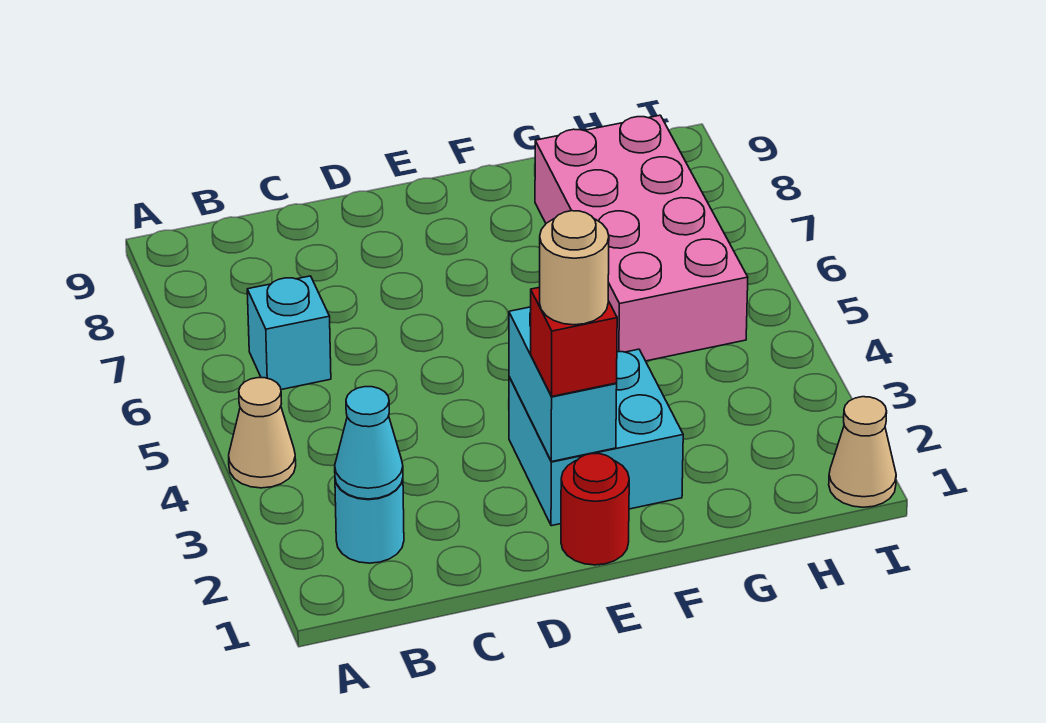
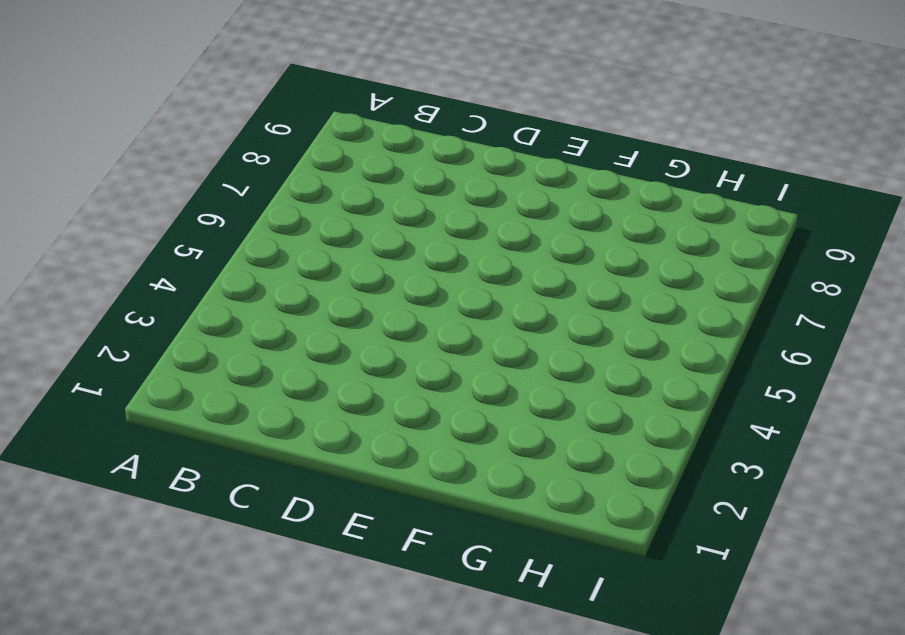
none -> tan cone A4 level 1
none -> cyan round brick B2 level 1

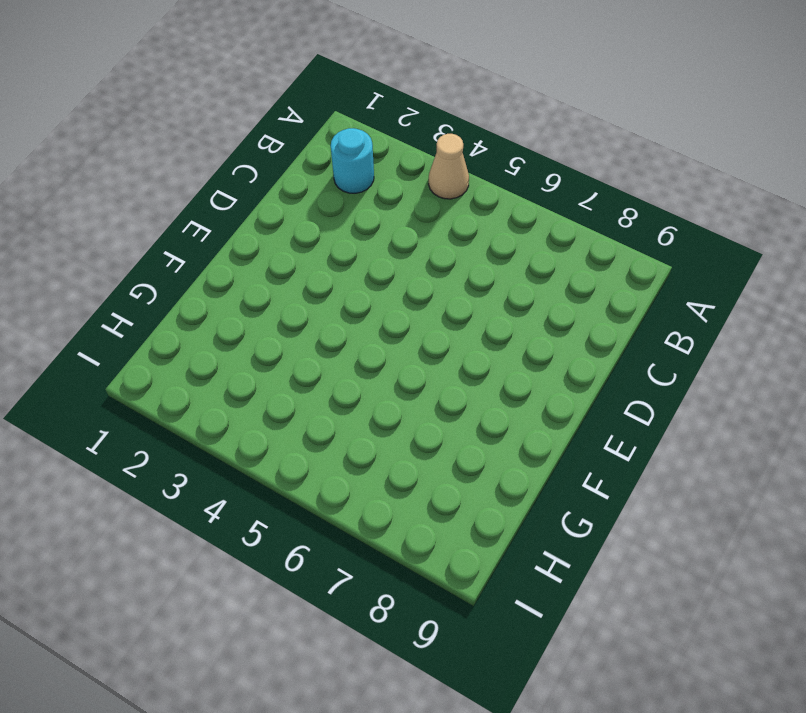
none -> cyan brick B6 level 1
none -> red round brick E1 level 1

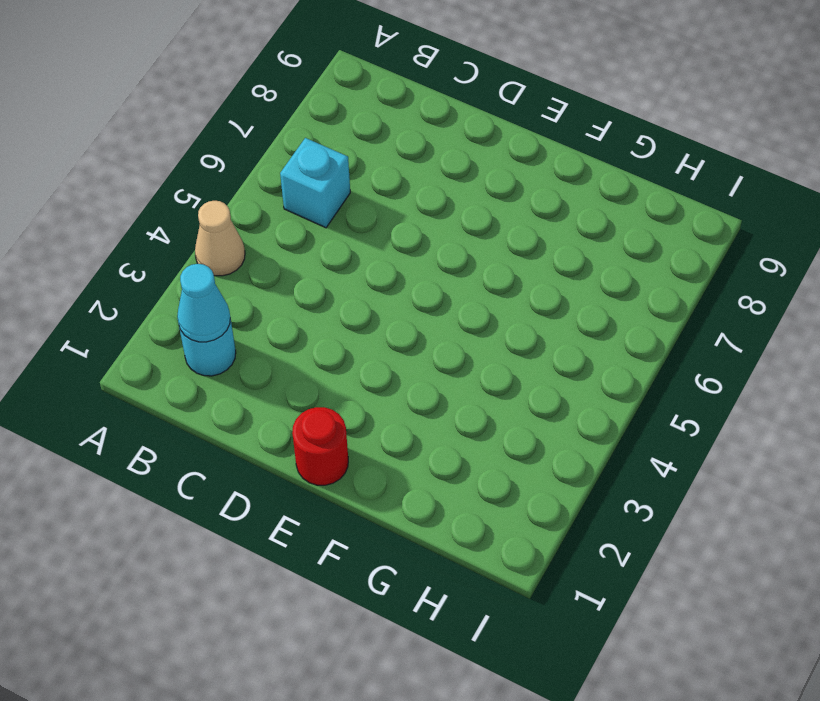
none -> cyan brick E2:F3 level 1
none -> pink brick G5:H8 level 1

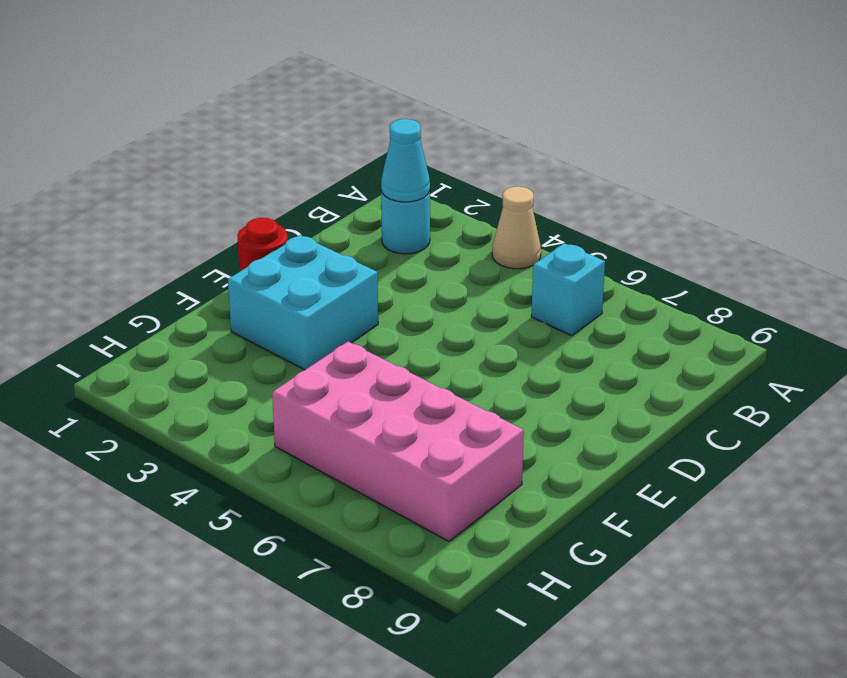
none -> tan cone I1 level 1
none -> cyan brick E2:E3 level 2

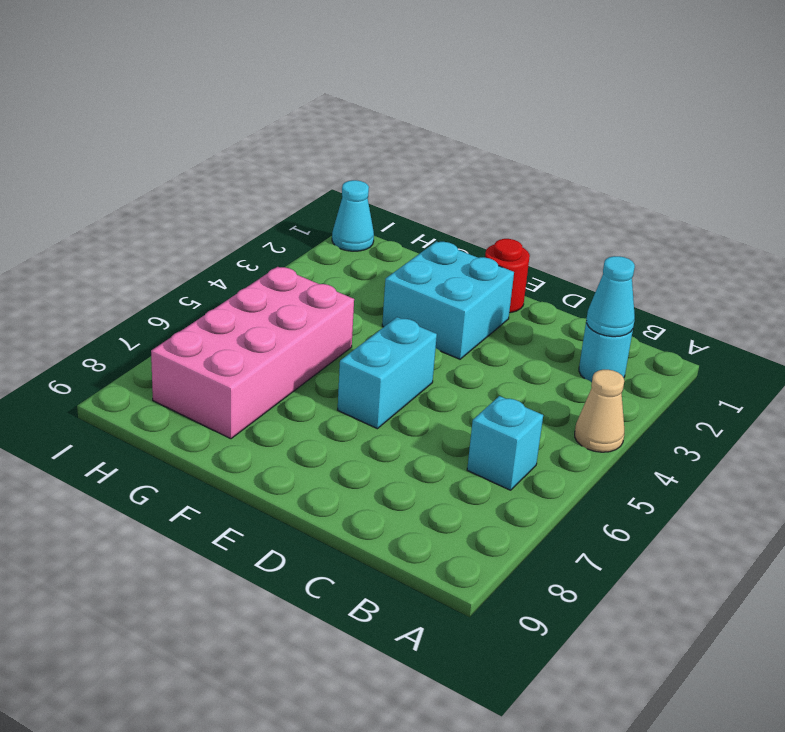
cyan brick E5:E6 level 1 -> cyan brick E2:E3 level 2
cyan cone I1 level 1 -> tan cone I1 level 1
none -> red brick E2 level 3
none -> tan round brick E2 level 4

